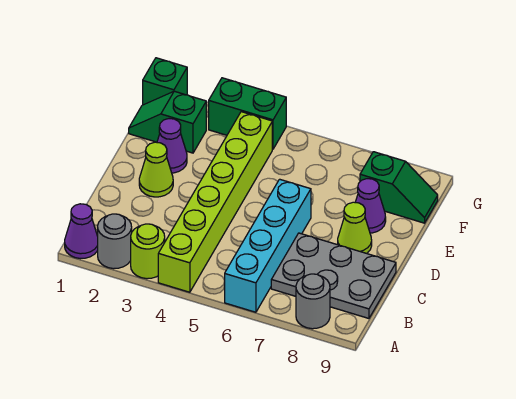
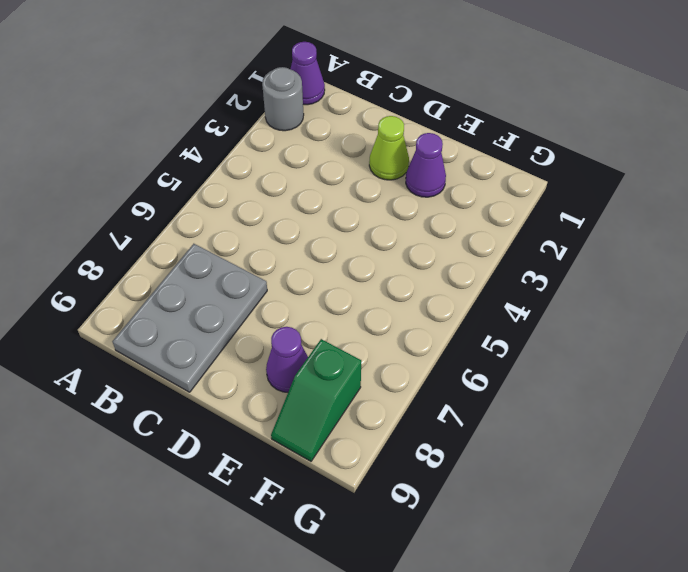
none -> lime round brick A3 level 1
none -> lime brick A4:F4 level 1
none -> cyan brick A6:D6 level 1

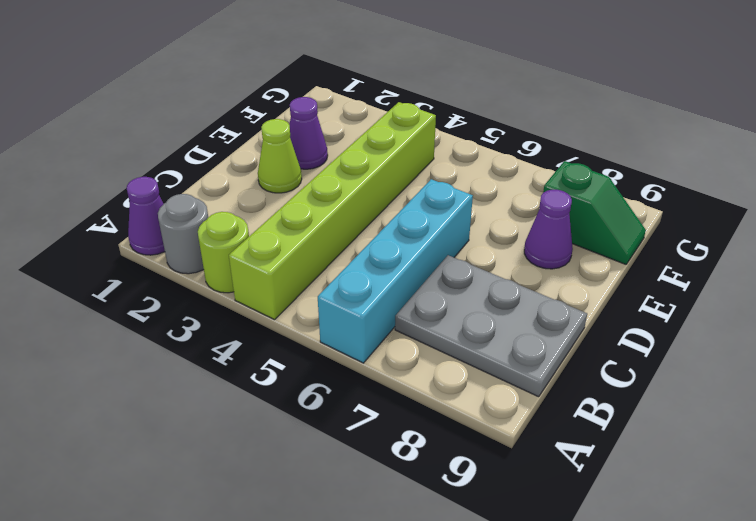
none -> grey round brick A8 level 1
none -> lime cone D8 level 1
none -> green slope F1:F2 level 1 top 2

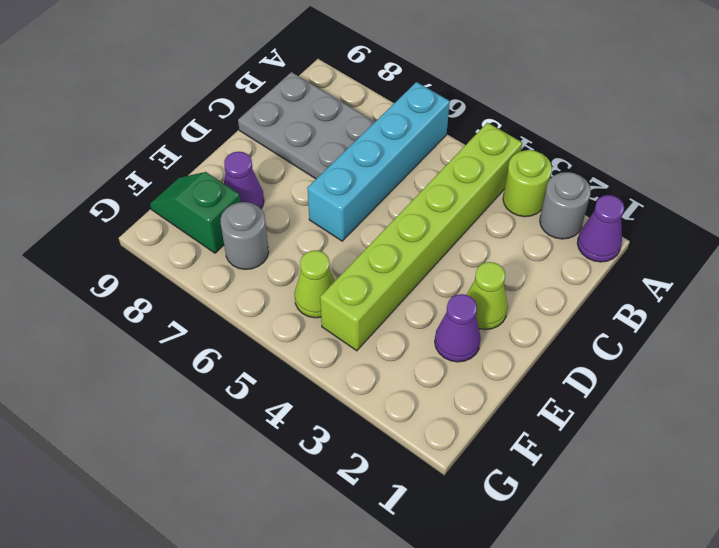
lime cone F5 level 1 -> lime cone D8 level 1
grey round brick F7 level 1 -> grey round brick A8 level 1
none -> green slope F1:F2 level 1 top 2
none -> green brick G1 level 1
none -> green brick G3:G4 level 1

